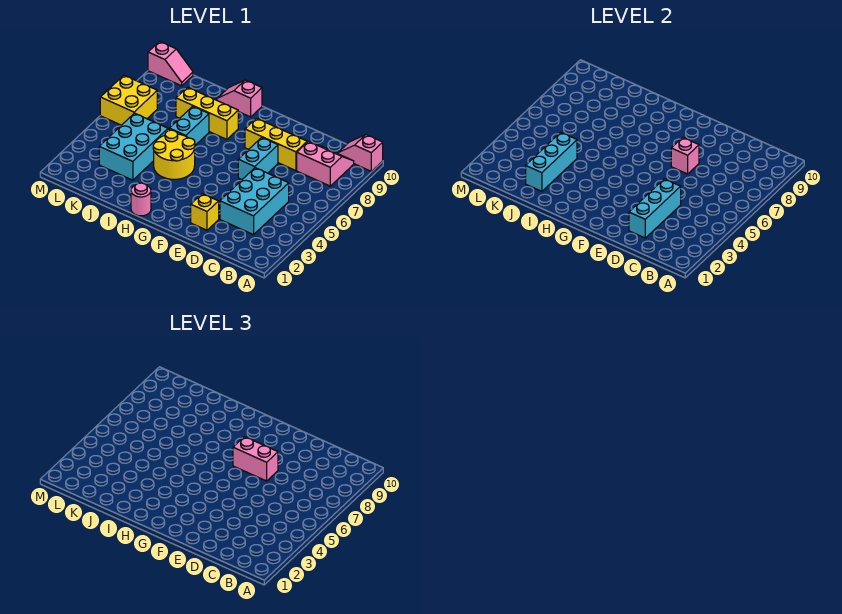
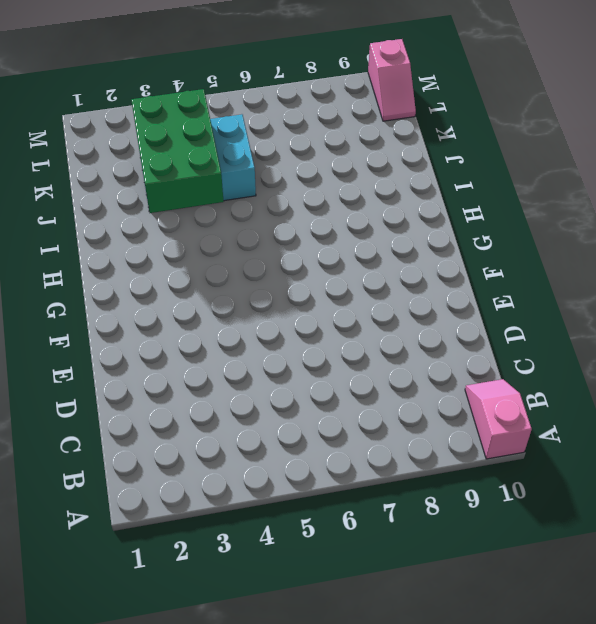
green brick I3:K4 level 2 -> cyan brick J2:J4 level 2
none -> pink slope B8:C9 level 1 top 8
none -> cyan brick C3:D5 level 1
none -> yellow brick D8:F8 level 1

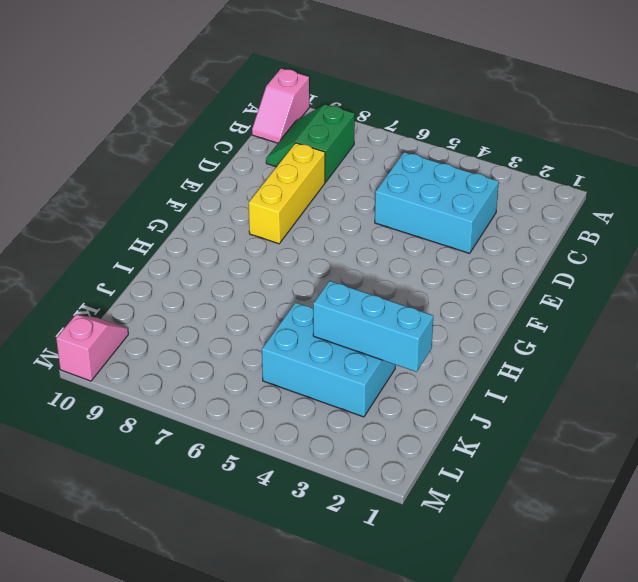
green slope B8:C9 level 1 top 8 -> pink slope B8:C9 level 1 top 8
none -> yellow brick E2 level 1
none -> cyan brick E6:E7 level 1
none -> pink round brick H1 level 1

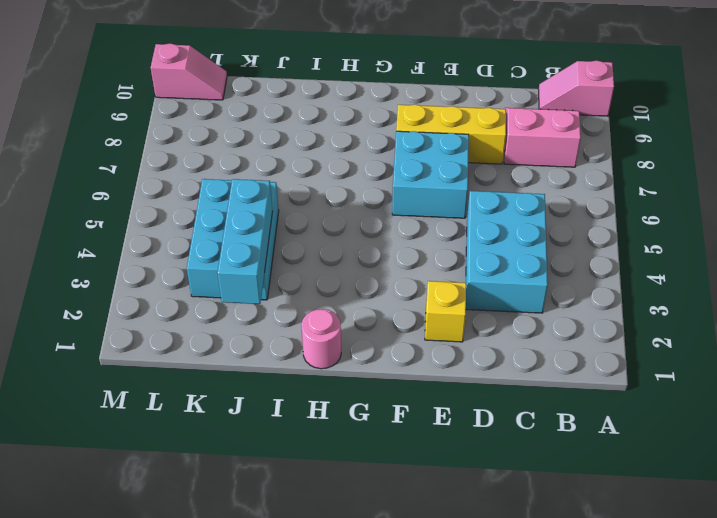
cyan brick E6:F7 level 1 -> cyan brick E6:E7 level 1
none -> yellow round brick H4:I5 level 1
none -> yellow brick H8:J8 level 1
none -> pink slope H10:I10 level 1 top H

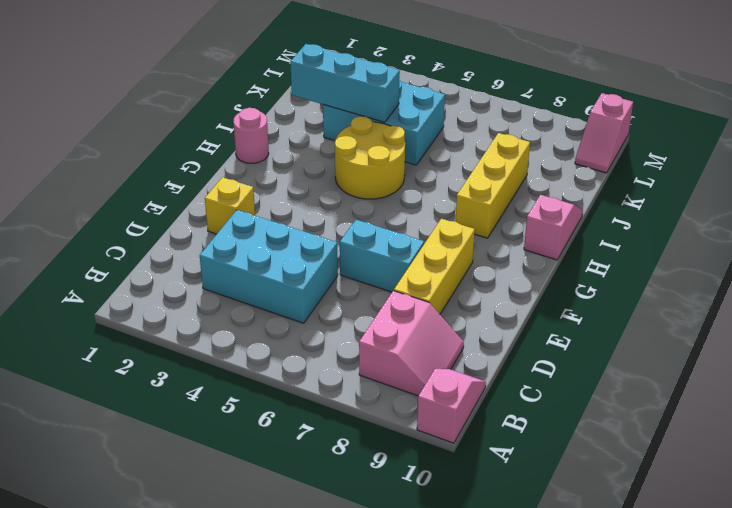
none -> cyan brick I6:I7 level 1
none -> yellow brick L6:M7 level 1
none -> cyan brick D2:D4 level 2

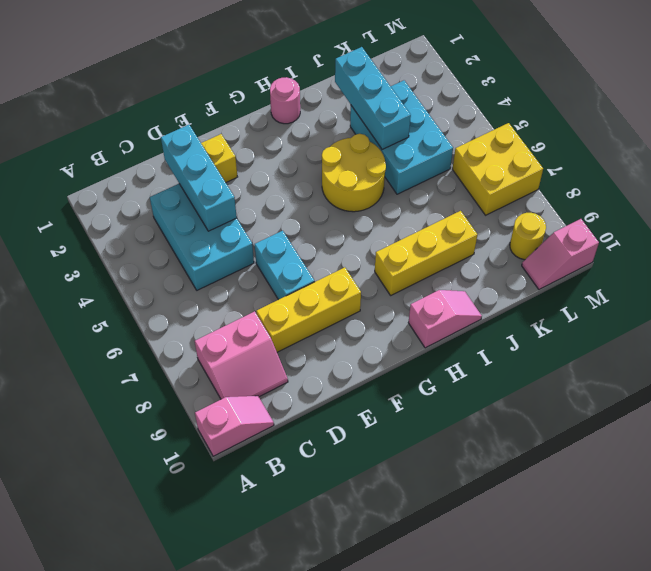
yellow round brick L9 level 1 -> none
none -> cyan brick I6:I7 level 1
none -> pink brick E7 level 2
none -> pink brick E7:F7 level 3

